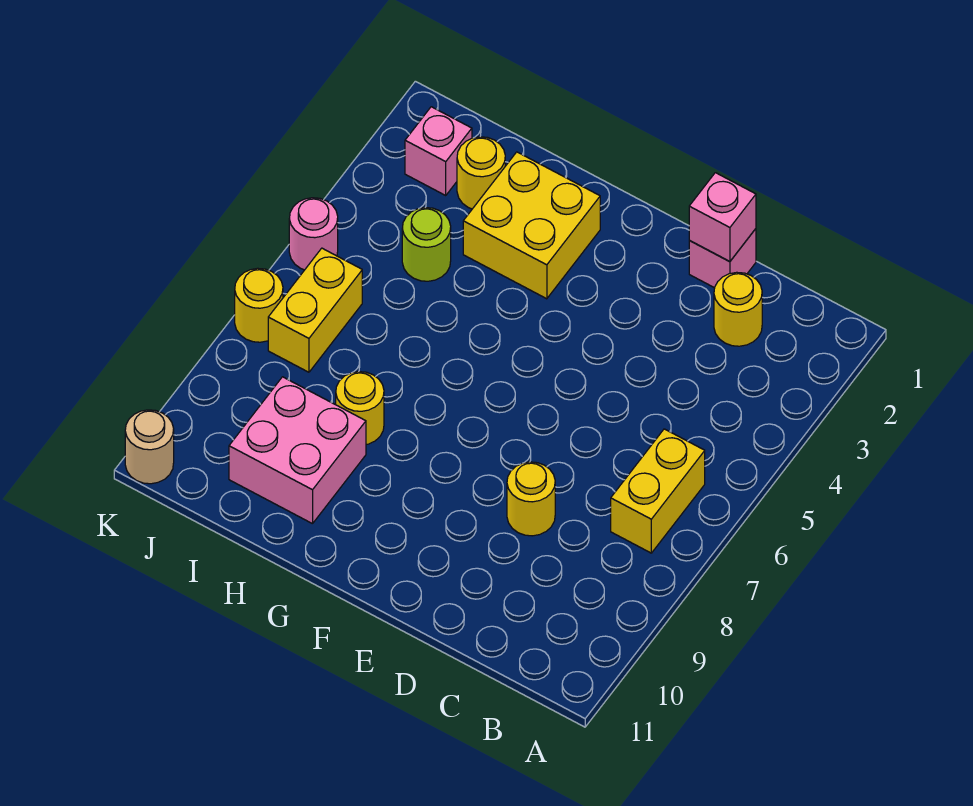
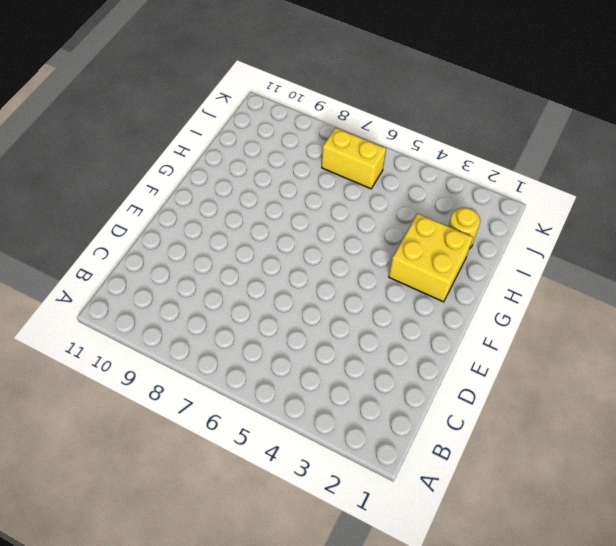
none -> yellow brick B6:B7 level 1
none -> yellow round brick C2 level 1
none -> pink brick D1 level 1

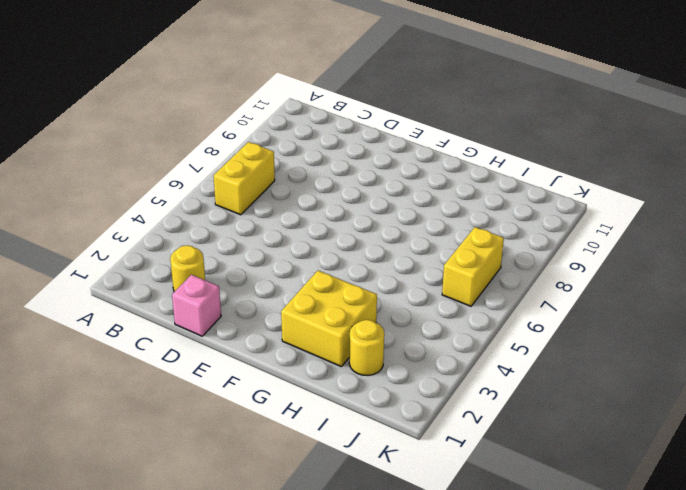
none -> yellow round brick D8 level 1
none -> yellow round brick H8 level 1
none -> pink brick H9:I10 level 1

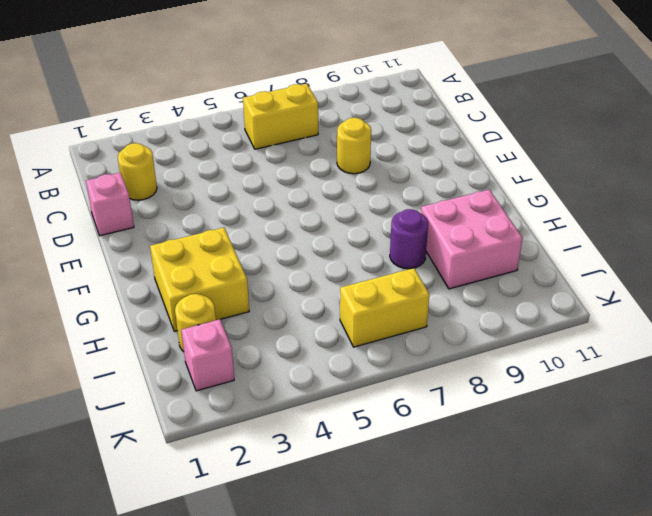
purple round brick H8 level 1 -> yellow round brick H8 level 1
none -> lime round brick I4 level 1
none -> pink round brick K5 level 1
none -> yellow round brick K7 level 1

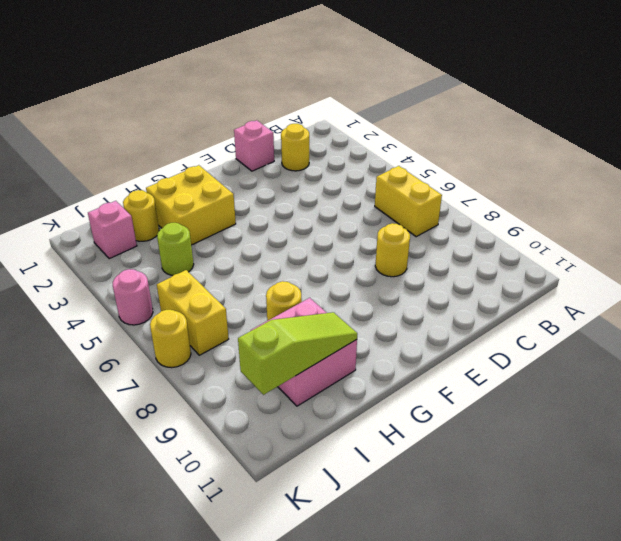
lime slope H10:J10 level 2 top J -> none
none -> tan round brick K11 level 1
none -> pink brick D1 level 2

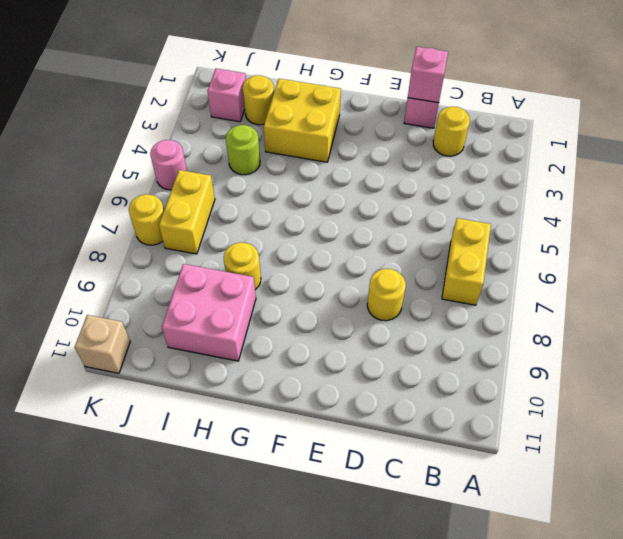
tan brick K11 level 1 -> tan round brick K11 level 1

